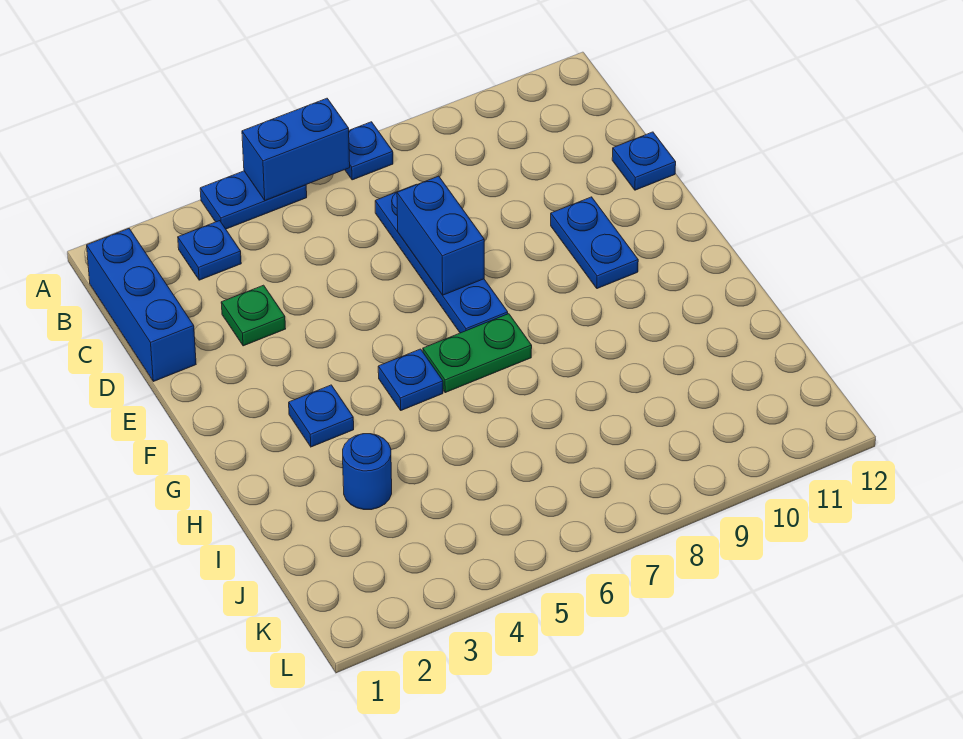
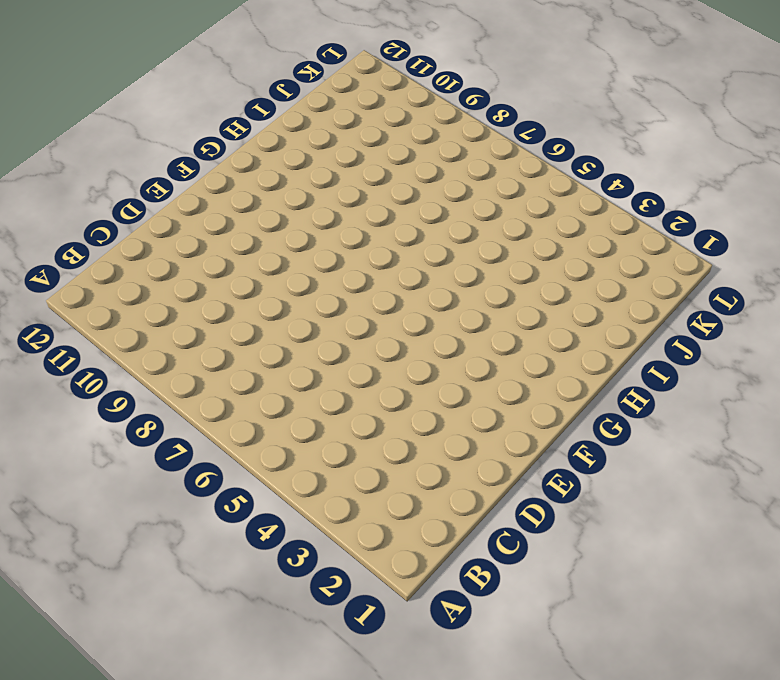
none -> blue plate A4:A5 level 1
none -> blue plate A7 level 1
none -> blue brick B1:D1 level 1

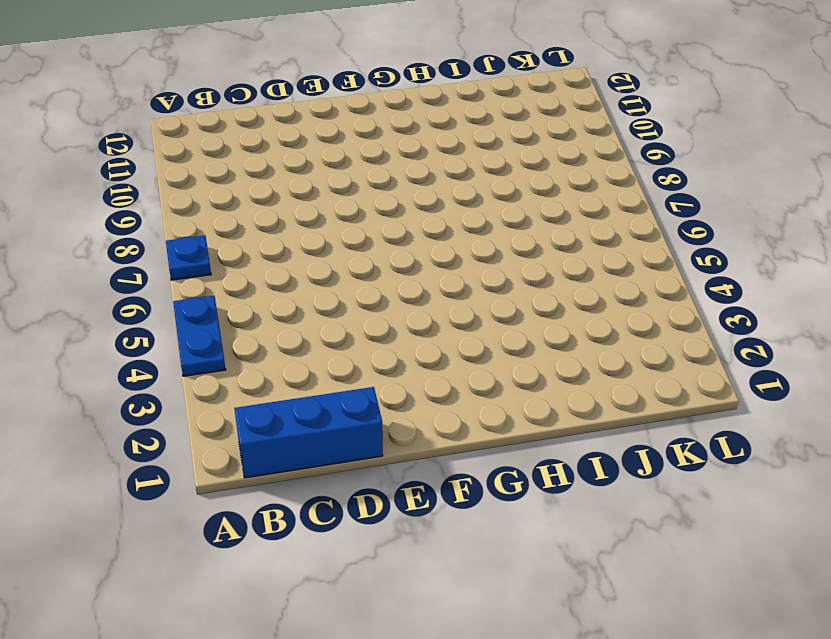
none -> blue plate B3 level 1
none -> blue plate C7:F7 level 1
none -> green plate D3 level 1

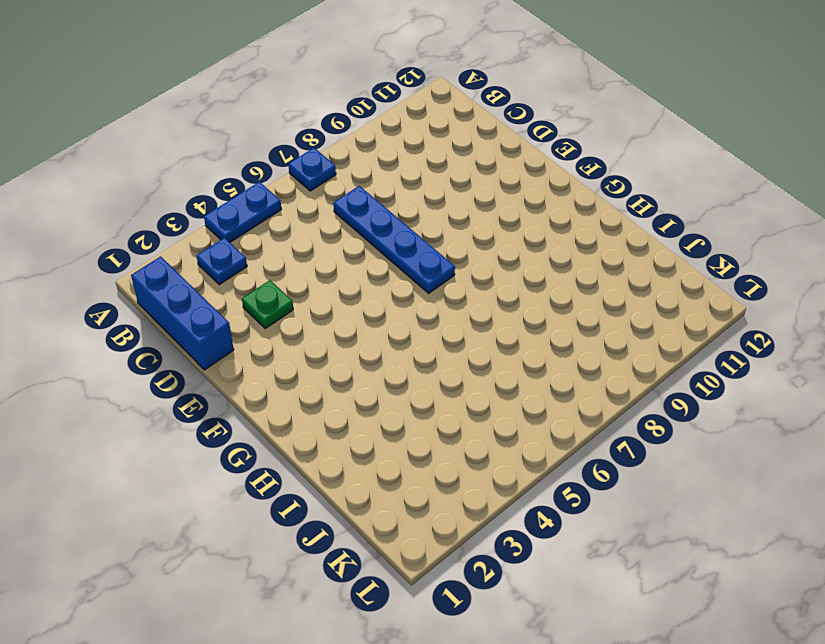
none -> blue plate D12 level 1
none -> blue plate E10:F10 level 1
none -> blue plate G3 level 1

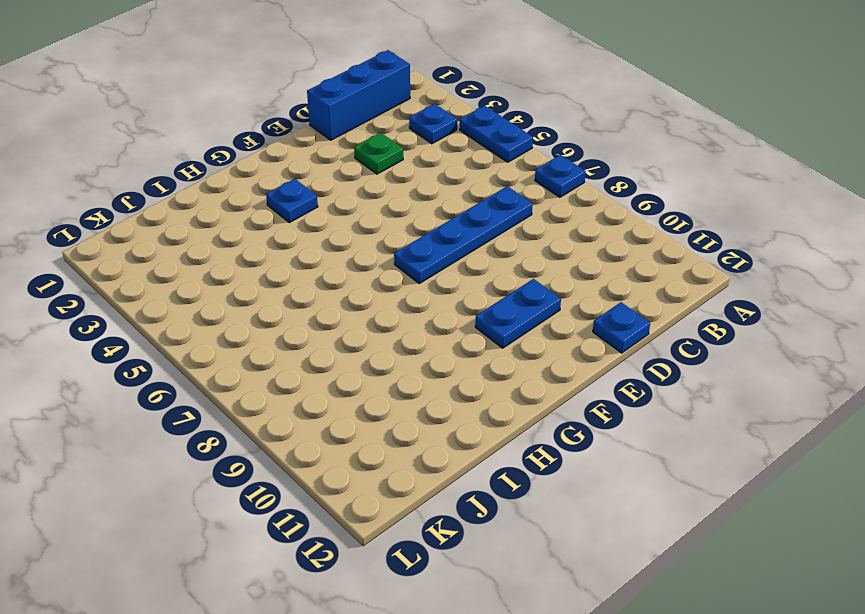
none -> blue plate G5 level 1
none -> green plate G6:G7 level 1
none -> blue round brick I3 level 1

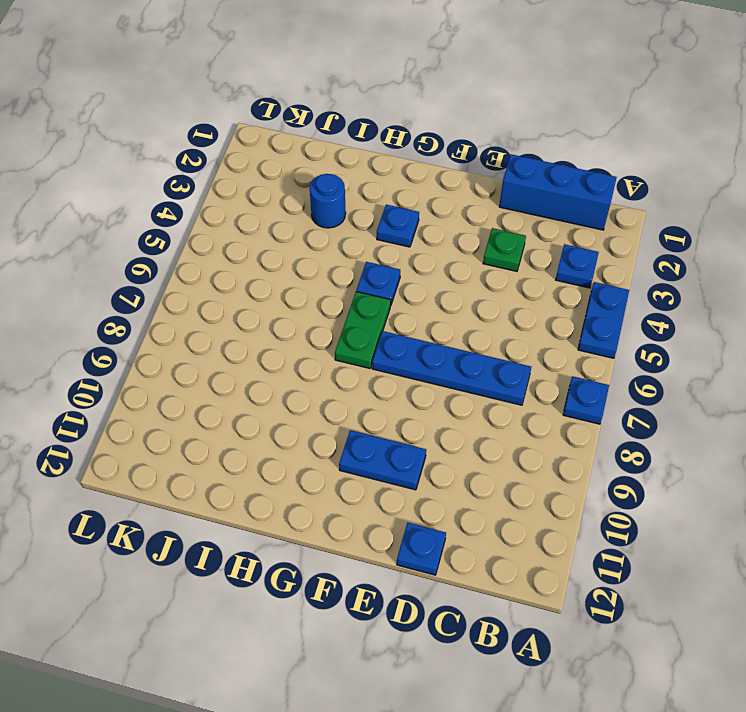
none -> blue brick A5:A6 level 2
none -> blue brick D7:E7 level 2

